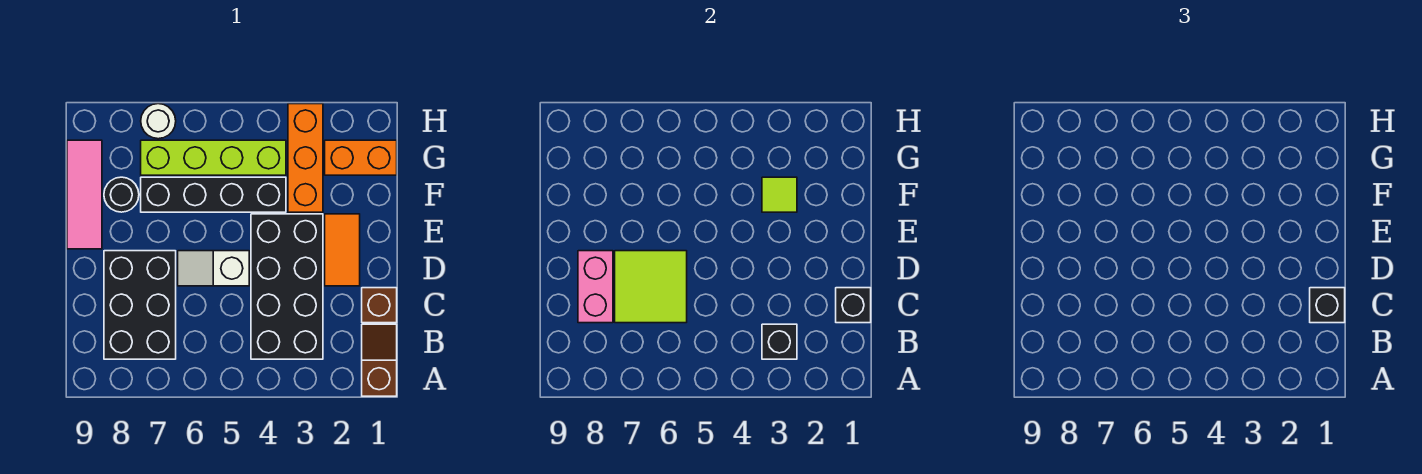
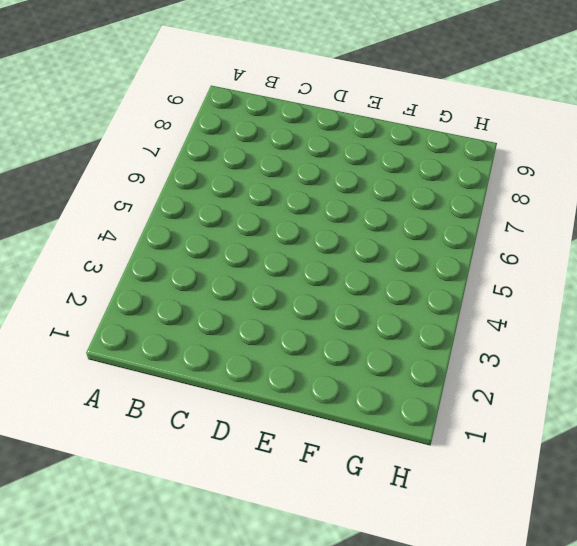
none -> brown slope A1:B1 level 1 top A
none -> black brick B3:E4 level 1
none -> black brick B7:D8 level 1

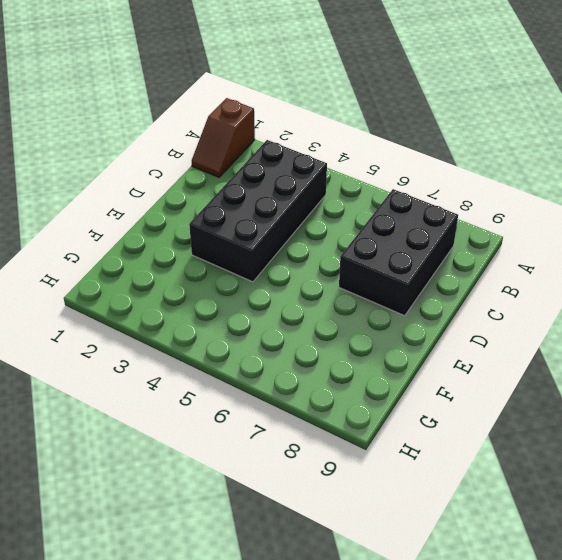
none -> brown brick C1 level 1
none -> orange tile D2:E2 level 1
none -> white slope D5:D6 level 1 top 5

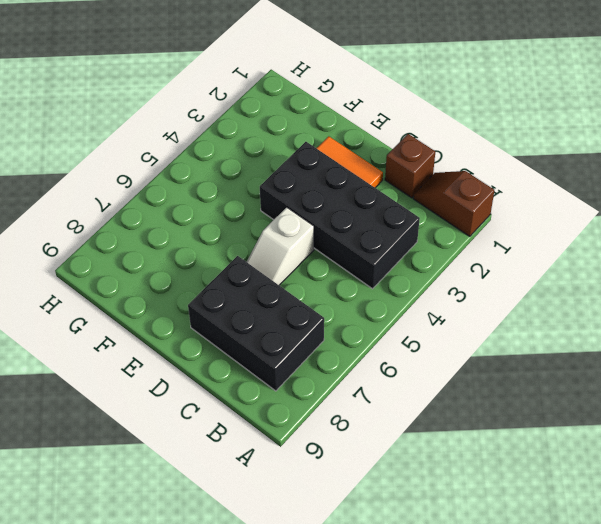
none -> pink tile E9:G9 level 1
none -> orange brick F3:H3 level 1
none -> black brick F4:F7 level 1

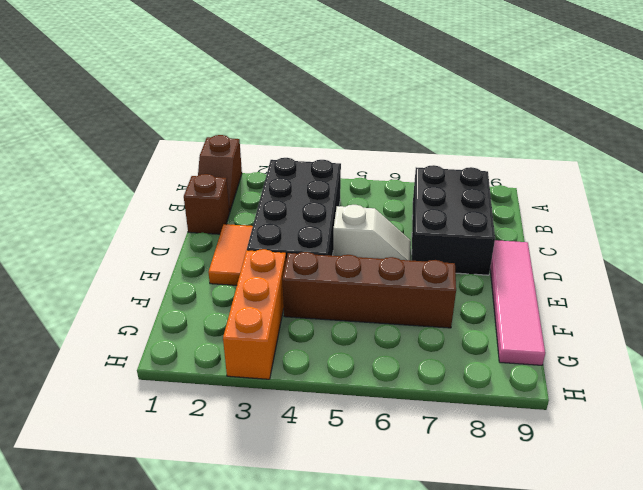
pink tile D9:G9 level 1 -> pink tile E9:G9 level 1
brown brick F4:F7 level 1 -> black brick F4:F7 level 1
none -> black round brick F8 level 1
none -> orange brick G1:G2 level 1
none -> lime brick G4:G7 level 1

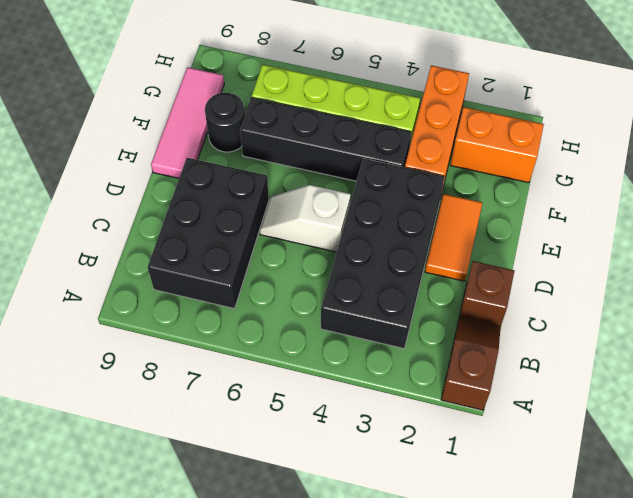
none -> white round brick H7 level 1
none -> black brick B3 level 2
none -> black brick C1 level 2

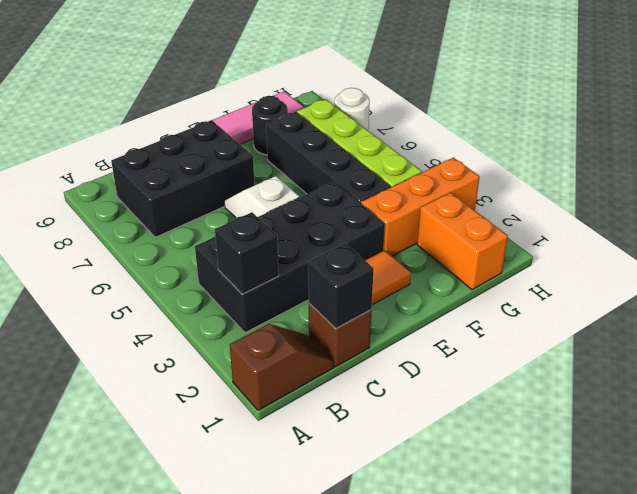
none -> lime tile C6:D7 level 2
none -> pink brick C8:D8 level 2
none -> lime tile F3 level 2

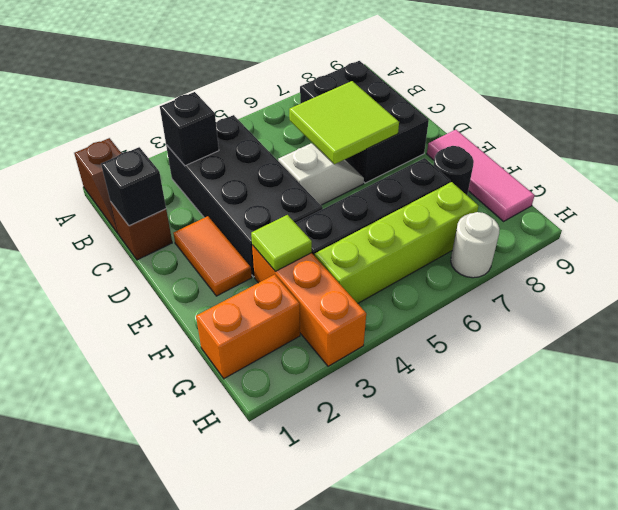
none -> pink brick C8:D8 level 2
none -> black brick C1 level 3

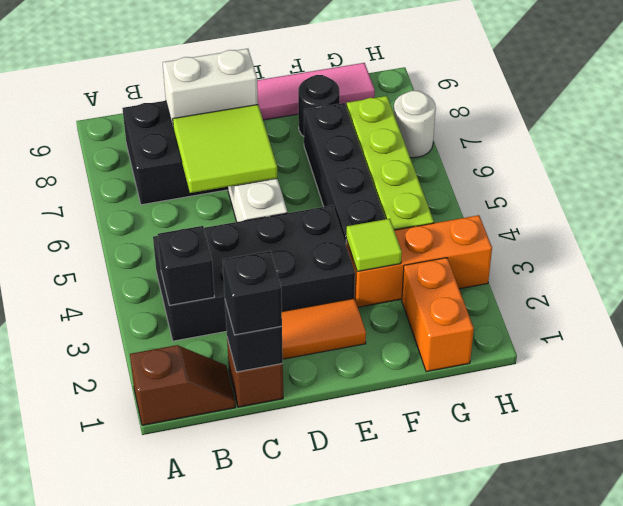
white brick C8:D8 level 2 -> pink brick C8:D8 level 2

